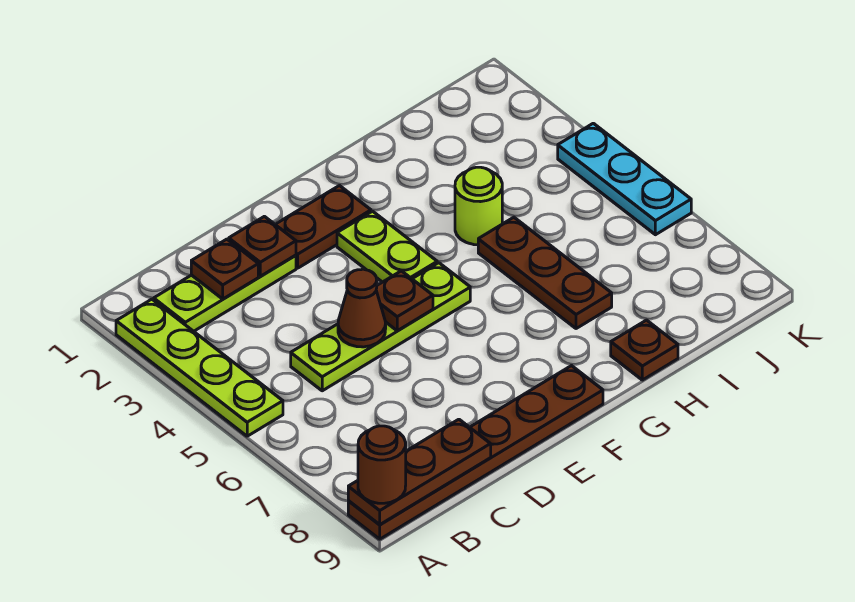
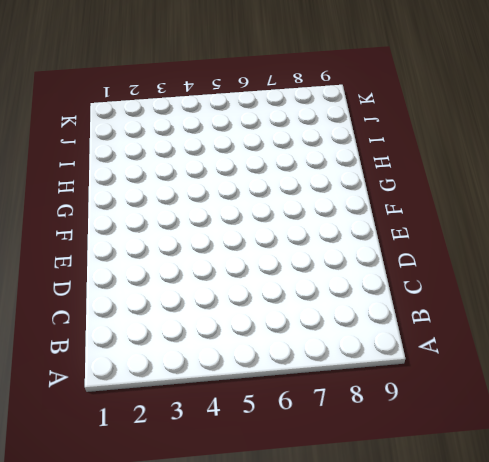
none -> lime plate A2:A5 level 1
none -> brown plate A9:F9 level 1
none -> lime plate B2:D2 level 1

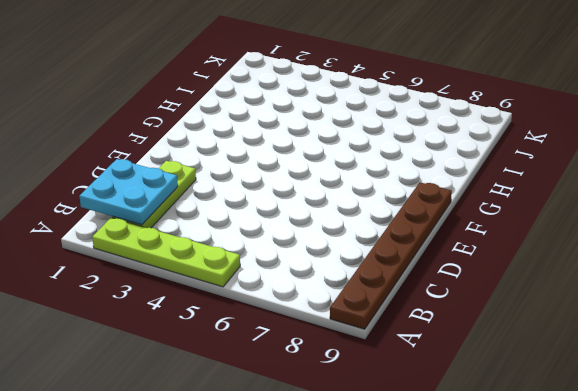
cyan plate B1:C2 level 2 -> brown plate C2 level 2
none -> lime plate C5:F5 level 1
none -> brown plate E2:F2 level 1
none -> lime plate F3:F4 level 1

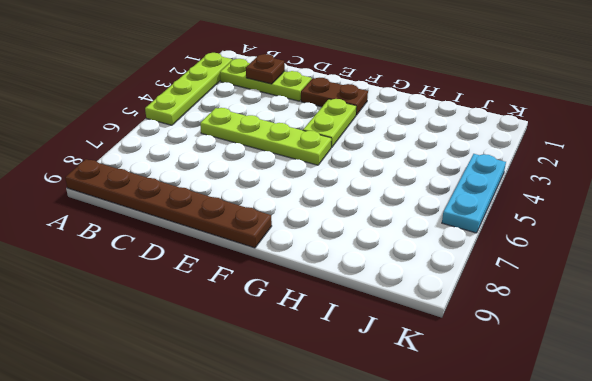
none -> lime round brick H4 level 1
none -> brown plate H5:H7 level 1
none -> brown plate H9 level 1

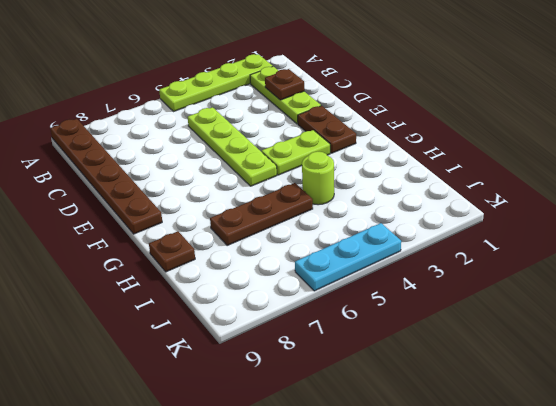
none -> brown plate A9:C9 level 2
none -> brown plate D2 level 2
none -> brown cone D5 level 2

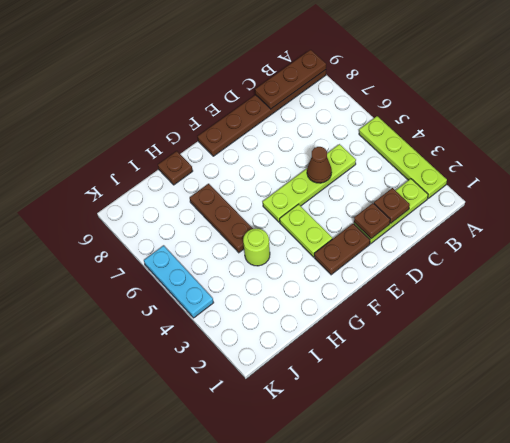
none -> brown plate E5 level 2
none -> brown round brick A9 level 3

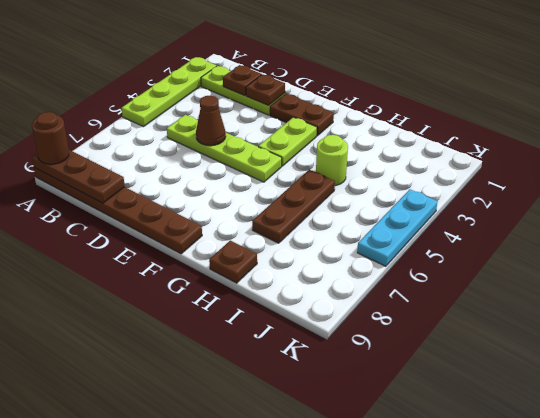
none -> brown plate E5 level 2

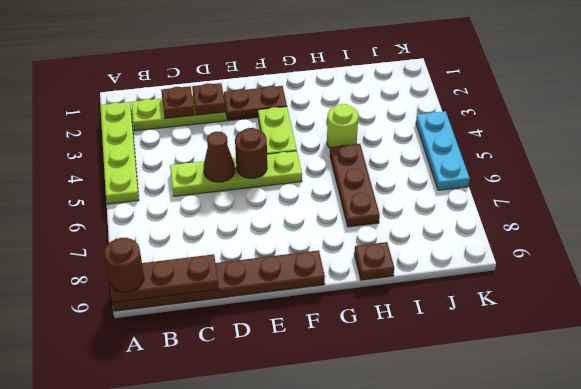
brown round brick E5 level 2 -> brown plate E5 level 2

